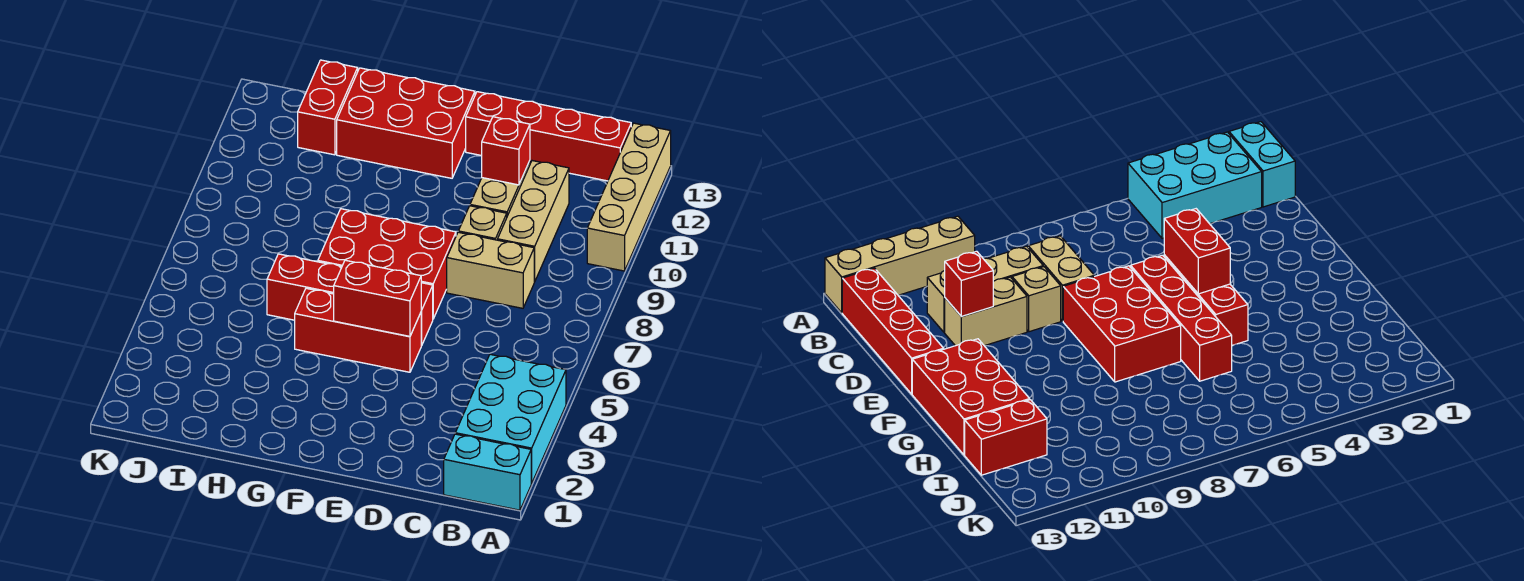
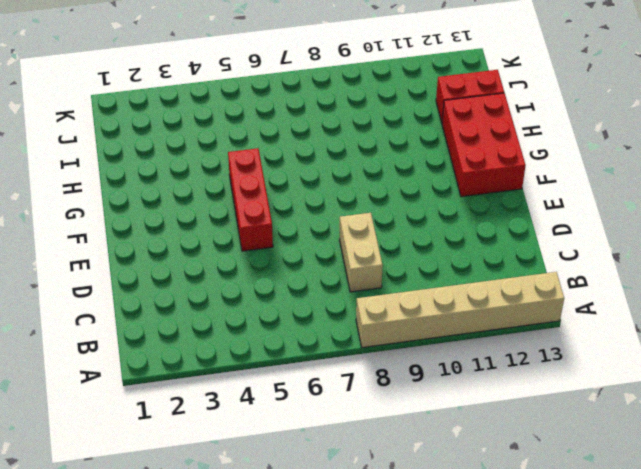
tan brick A8:A13 level 1 -> tan brick A10:A13 level 1
none -> cyan brick A1:B1 level 1
none -> cyan brick A2:B4 level 1
none -> red brick B13:E13 level 1

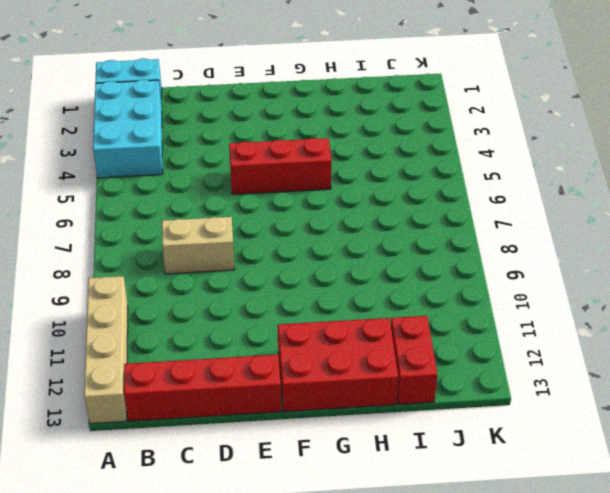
none -> tan brick C9:C11 level 1
none -> tan brick D9 level 1
none -> tan brick D10:D11 level 1

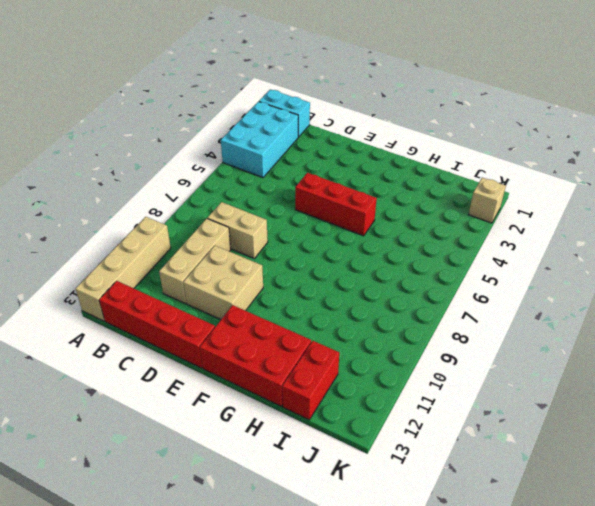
tan brick D10:E11 level 1 -> tan brick D10:D11 level 1
tan brick K2 level 1 -> tan brick D9 level 1
none -> red brick E6:H6 level 1
none -> red brick E7:G8 level 1
none -> red brick D11 level 2

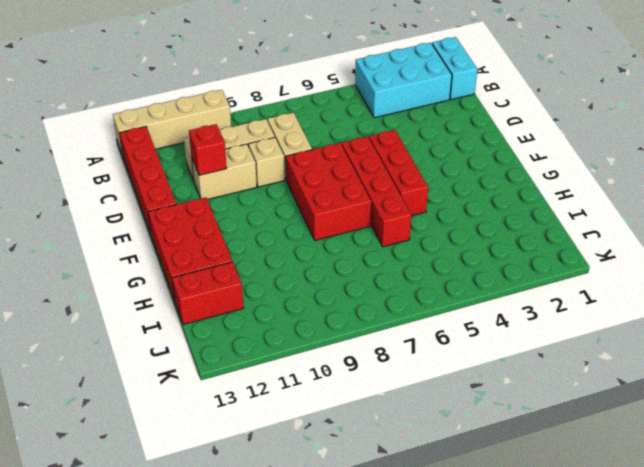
none -> red brick E5:F5 level 2

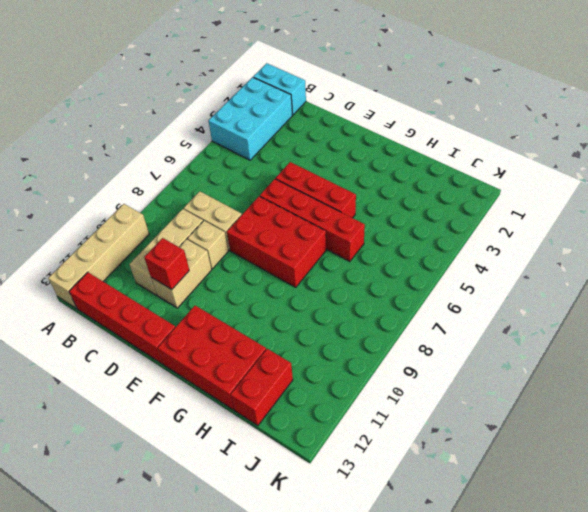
none -> red brick E5:F5 level 2

